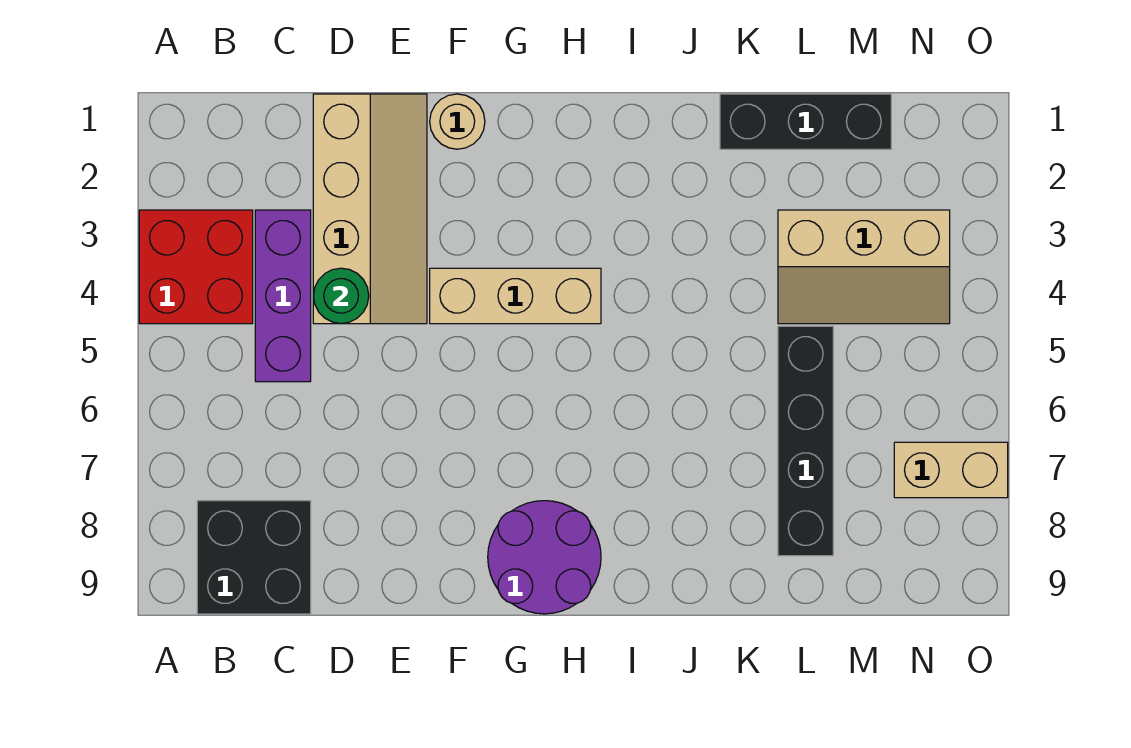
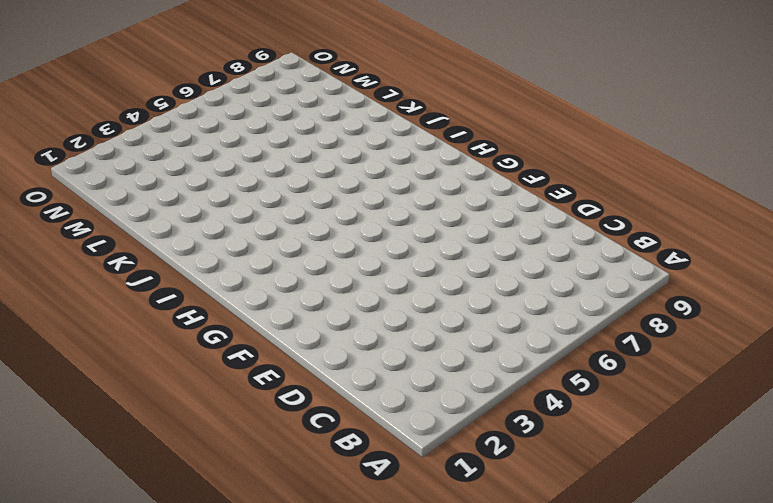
none -> red brick A3:B4 level 1
none -> black brick B8:C9 level 1
none -> purple brick C3:C5 level 1

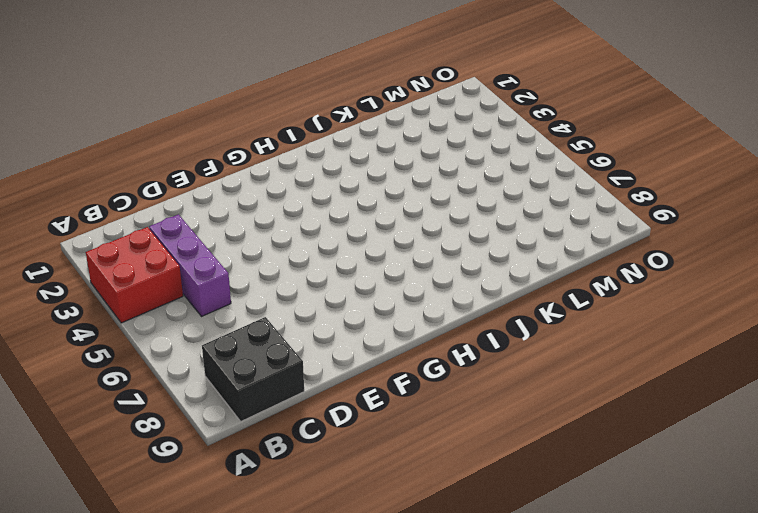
none -> tan slope D1:E4 level 1 top D
none -> tan round brick F1 level 1
none -> tan brick F4:H4 level 1

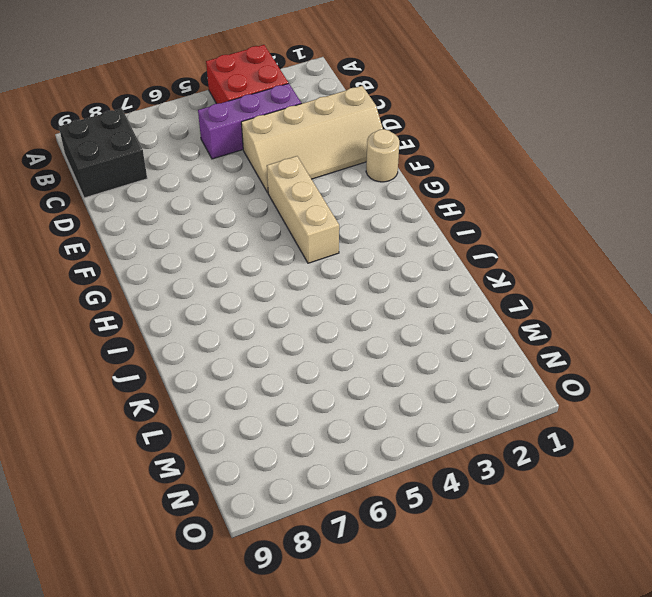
none -> purple round brick G8:H9 level 1
none -> black brick K1:M1 level 1
none -> tan slope L3:N4 level 1 top 3

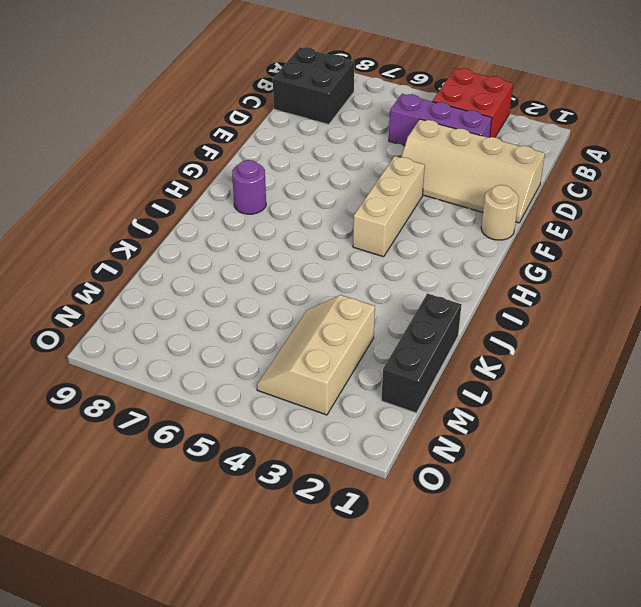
purple round brick H8 level 1 -> purple round brick G8:H9 level 1
none -> black brick L5:L8 level 1
none -> tan brick N7:O7 level 1
none -> green round brick D4 level 2

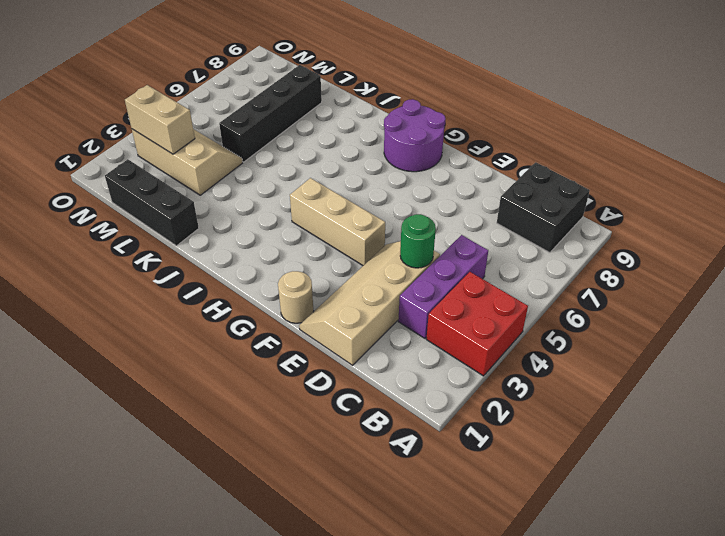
tan brick M3:N3 level 2 -> tan brick N7:O7 level 1

